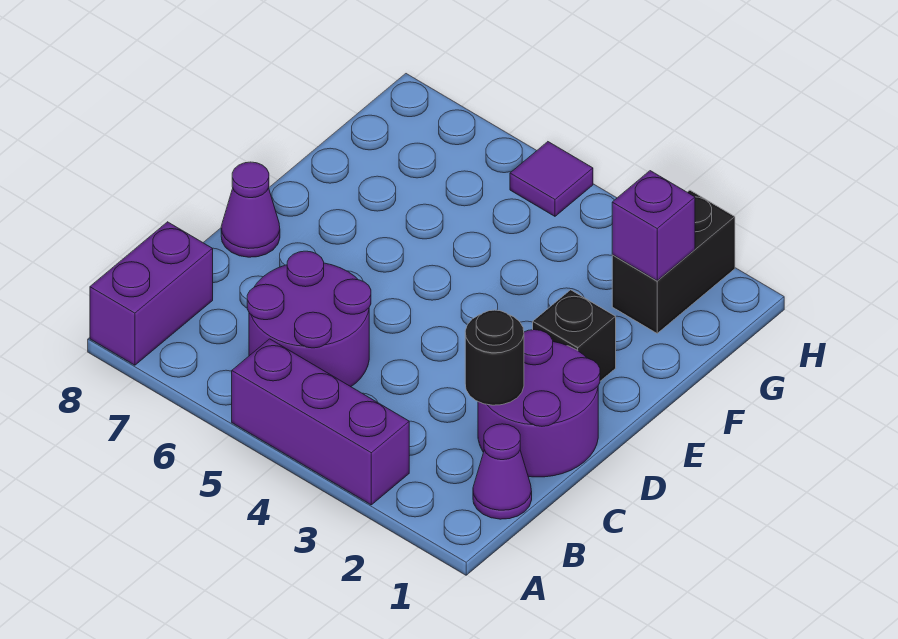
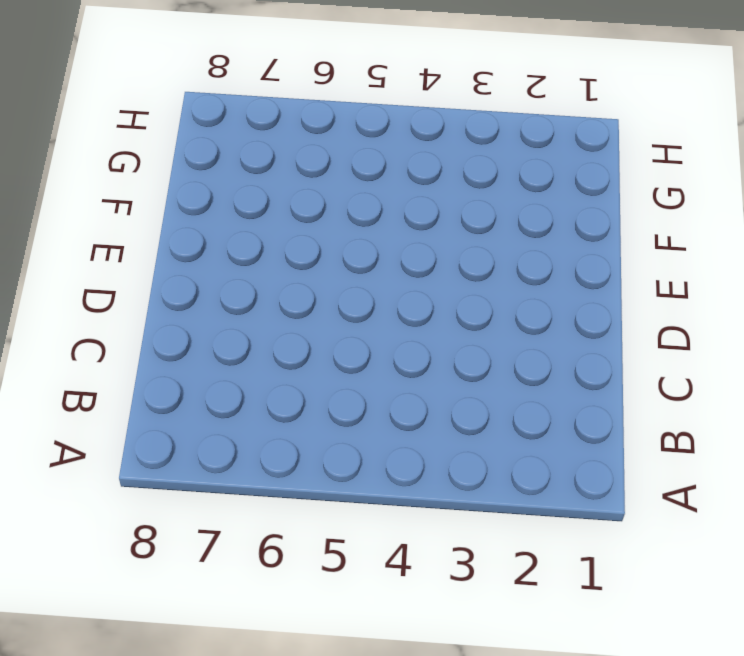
none -> purple brick A3:A5 level 1
none -> purple brick A8:B8 level 1

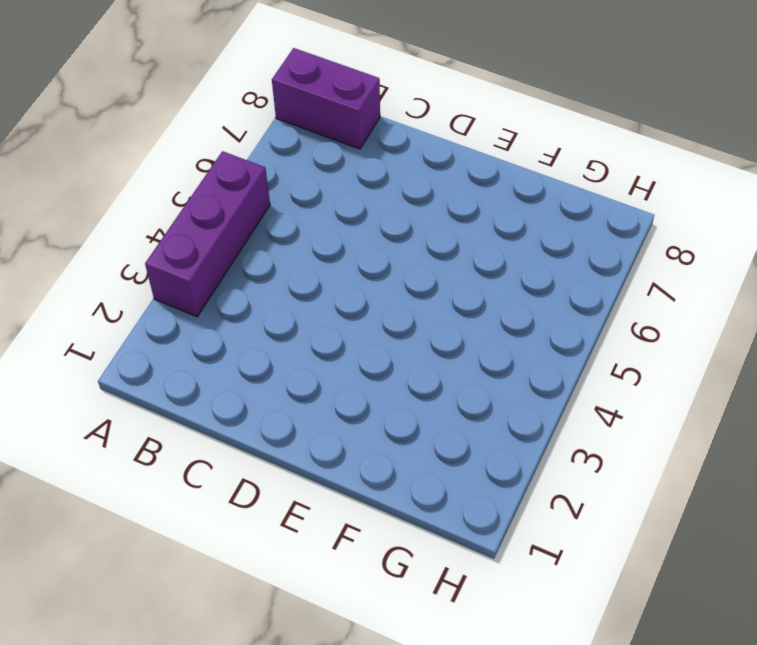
none -> purple cone B1 level 1
none -> purple round brick B5:C6 level 1

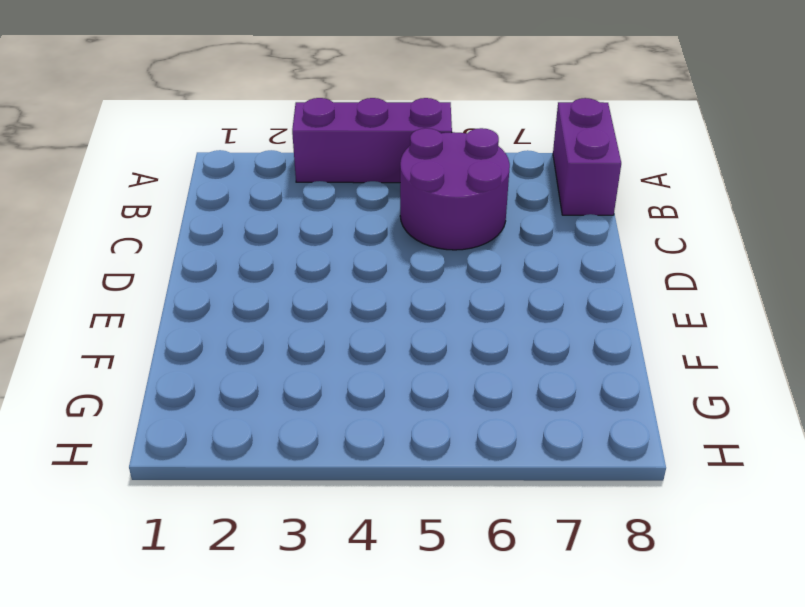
none -> purple cone B1 level 1
none -> purple round brick C1:D2 level 1

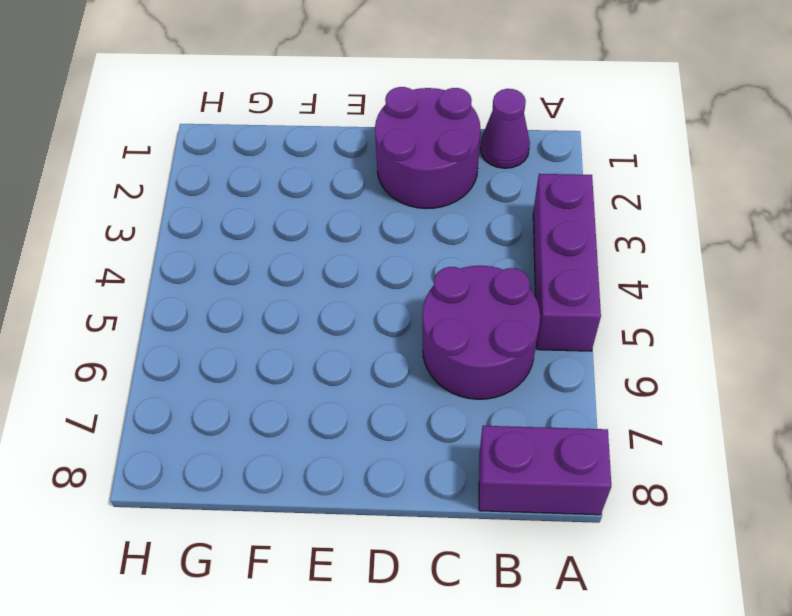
none -> purple cone D8 level 1
none -> black brick E2 level 1

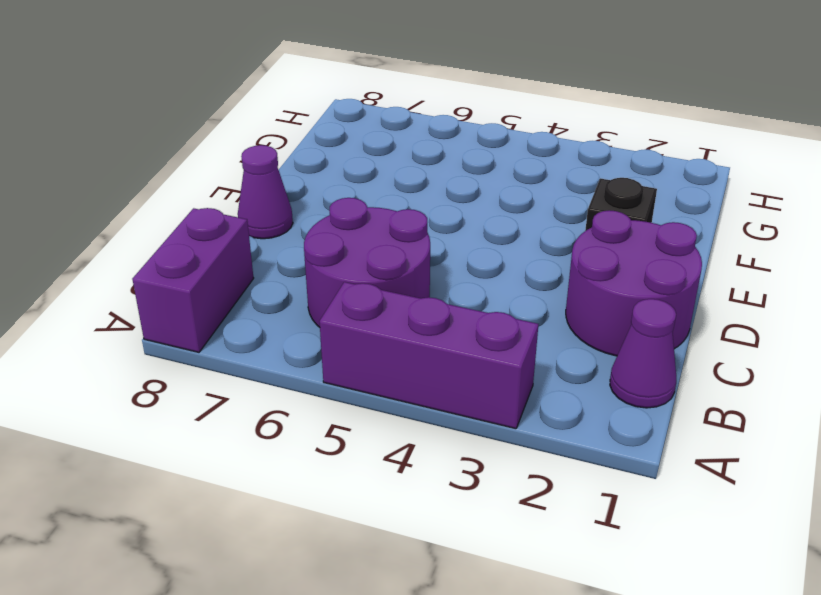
none -> black brick G2:H2 level 1
none -> purple tile H5 level 1

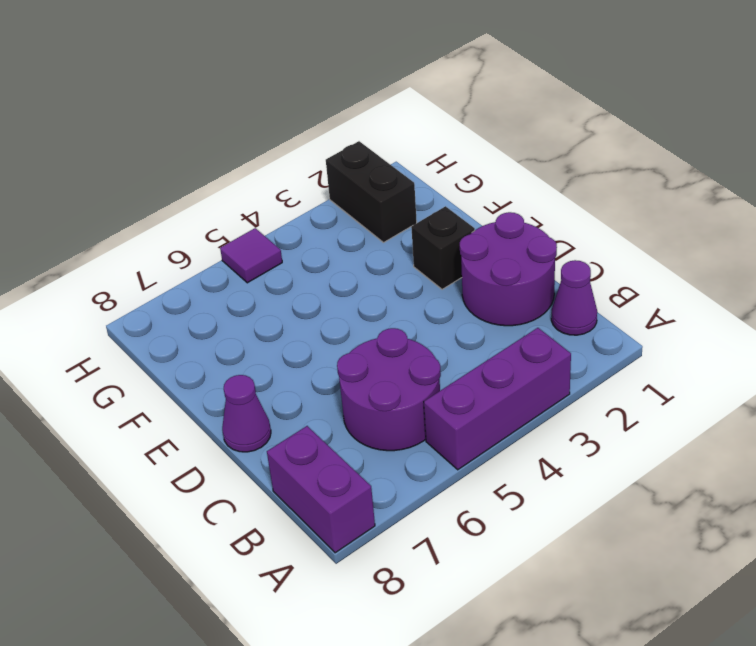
none -> black round brick C2 level 2
none -> purple brick G2 level 2

